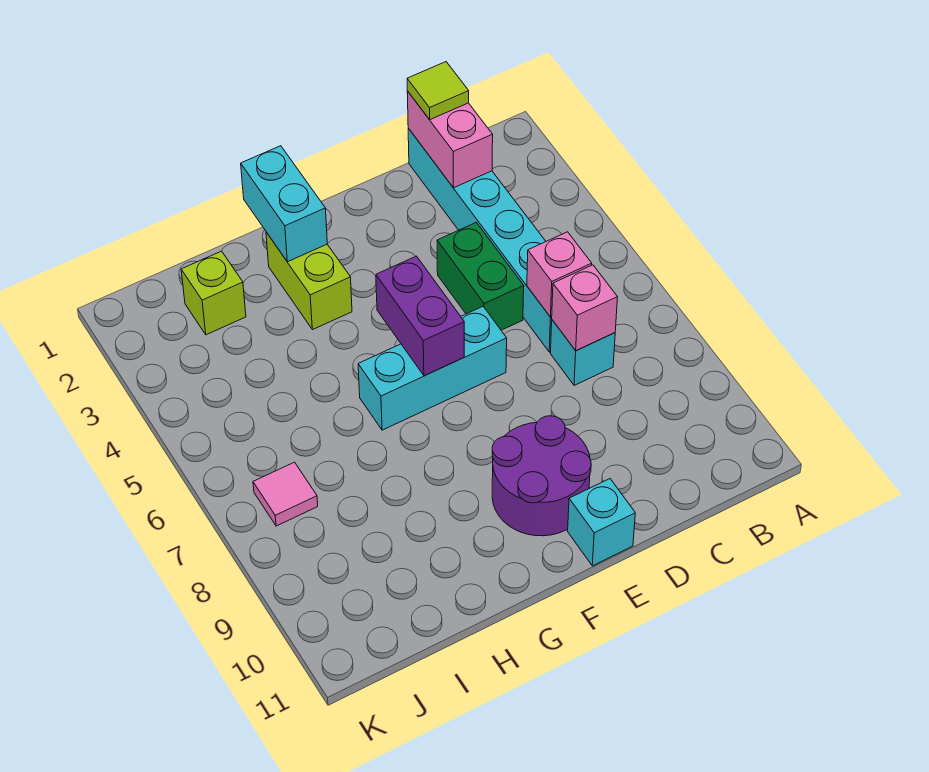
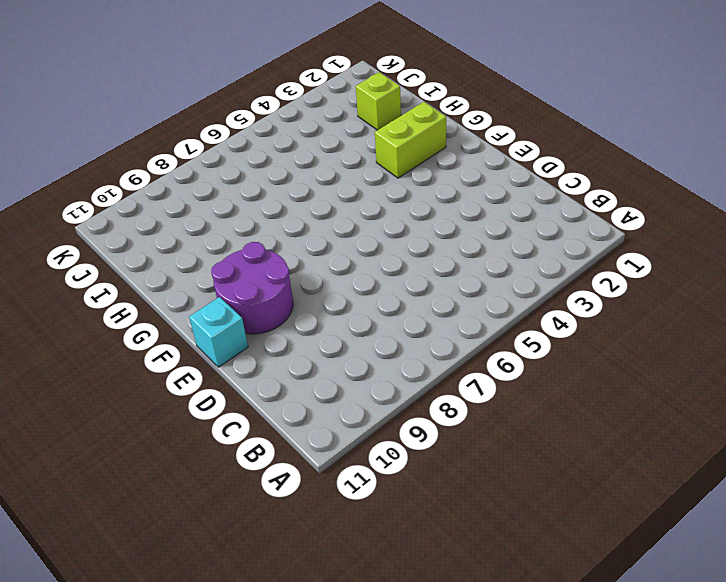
none -> cyan brick C1:C6 level 1
none -> cyan brick C7 level 1
none -> green brick D4:D5 level 1

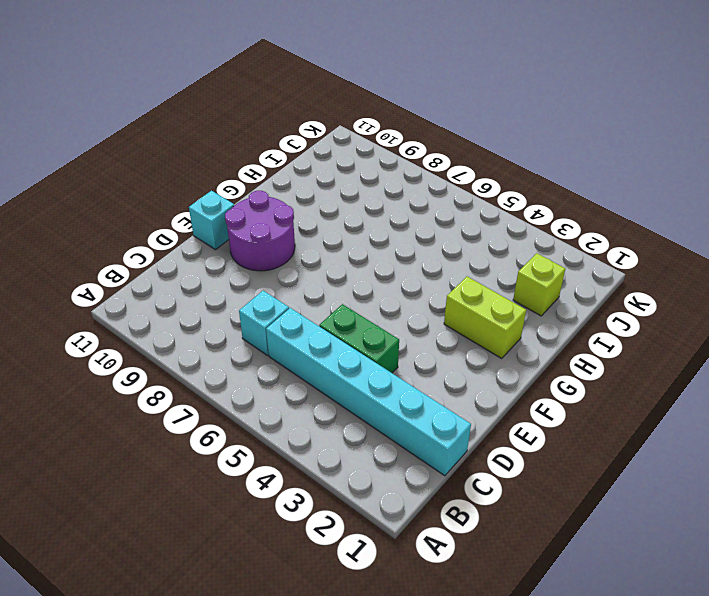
none -> cyan brick E6:G6 level 1
none -> pink tile J7 level 1
none -> pink brick C1:C2 level 2

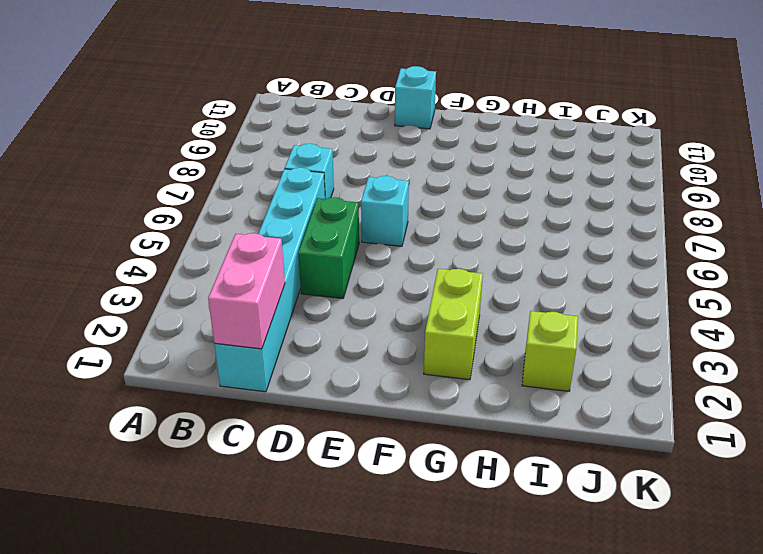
cyan brick E6 level 1 -> cyan brick E6:G6 level 1
none -> purple round brick E9:F10 level 1
none -> pink tile J7 level 1
none -> pink brick C6 level 2

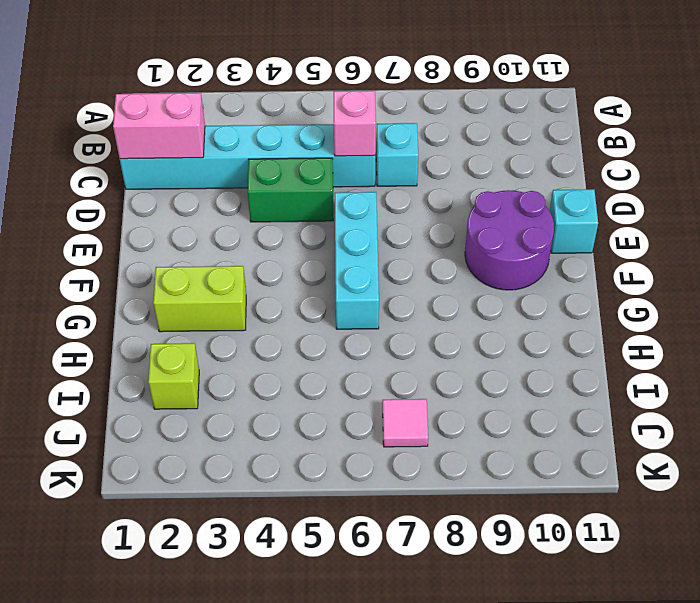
none -> pink brick C7 level 2
none -> purple brick F5:F6 level 2
none -> cyan brick G1:G2 level 2

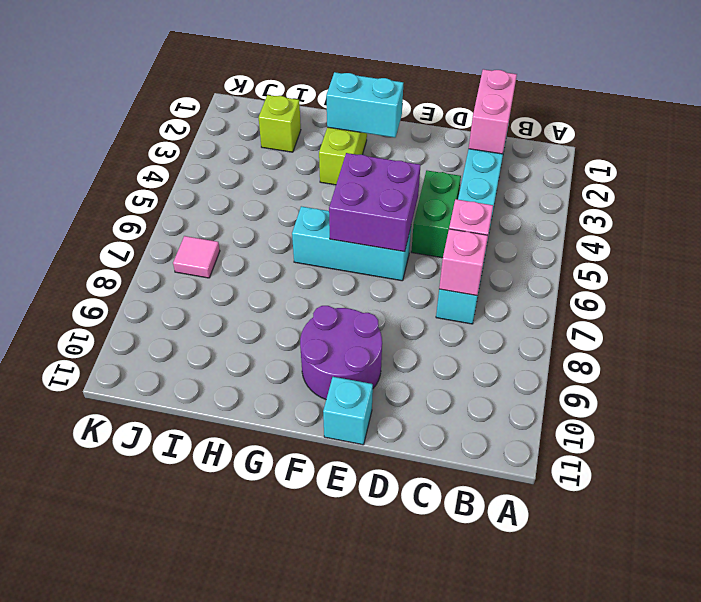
purple brick E5:F6 level 2 -> purple brick F5:F6 level 2
cyan brick F2:G2 level 2 -> cyan brick G1:G2 level 2
none -> lime tile C1 level 3

